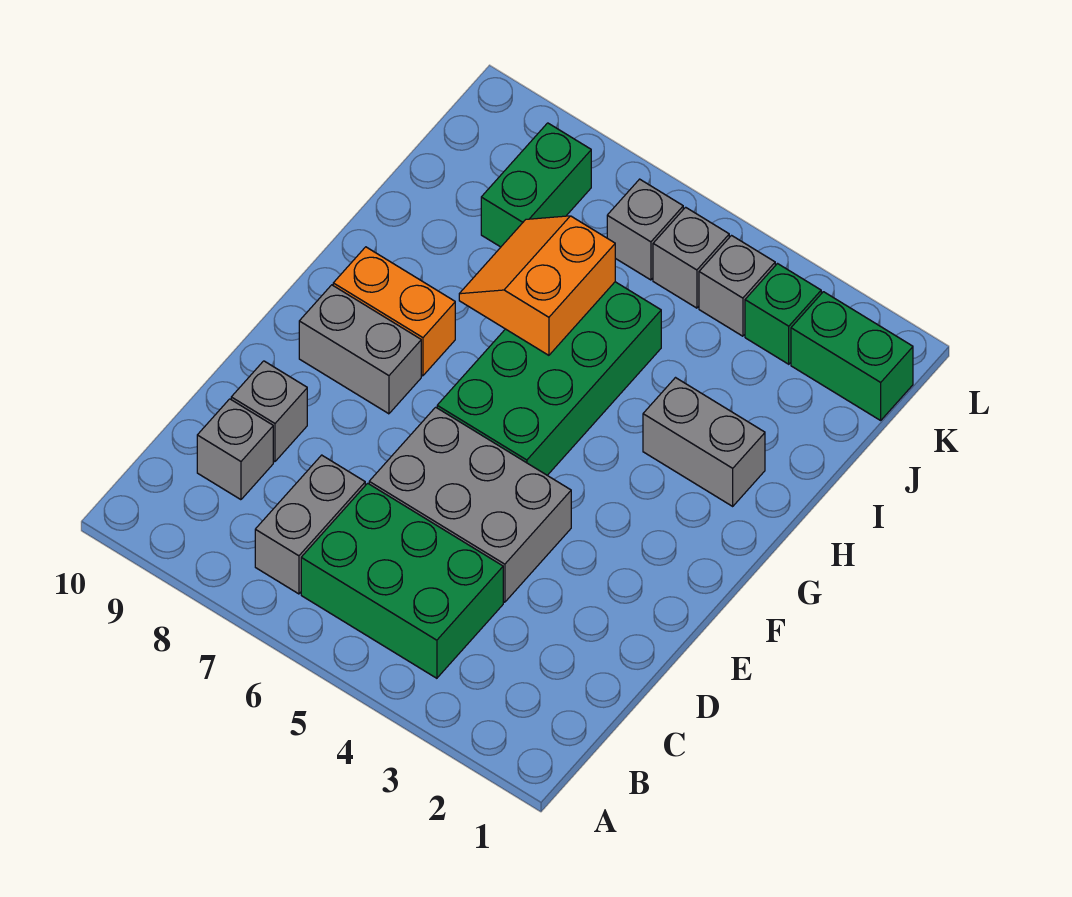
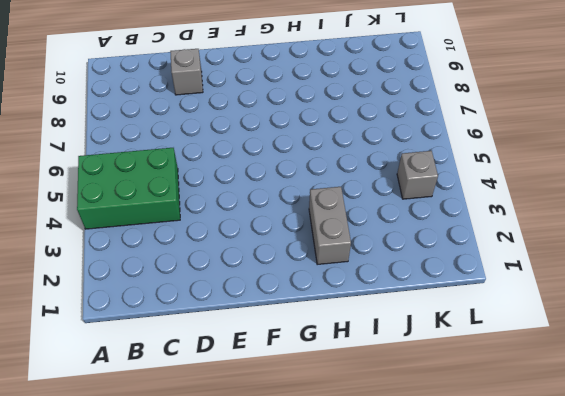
green brick A4:C5 level 1 -> green brick B4:C6 level 1
none -> grey brick B7:C7 level 1
none -> grey brick C9 level 1
none -> grey brick D4:E6 level 1

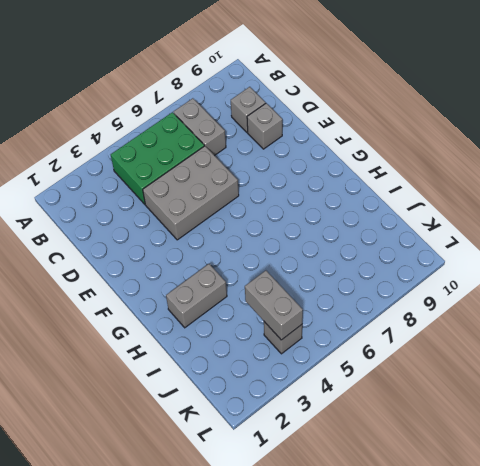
grey brick J4:K4 level 2 -> grey brick F8:F9 level 1
none -> green brick F5:I6 level 1
none -> orange brick G8:G9 level 1
none -> green brick J8:K8 level 1

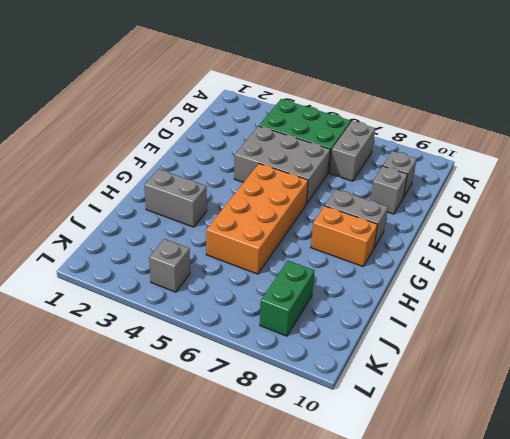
orange brick F5:I6 level 1 -> green brick F5:I6 level 1
none -> green brick K1:K2 level 1
none -> green brick K3 level 1
none -> grey brick K5 level 1

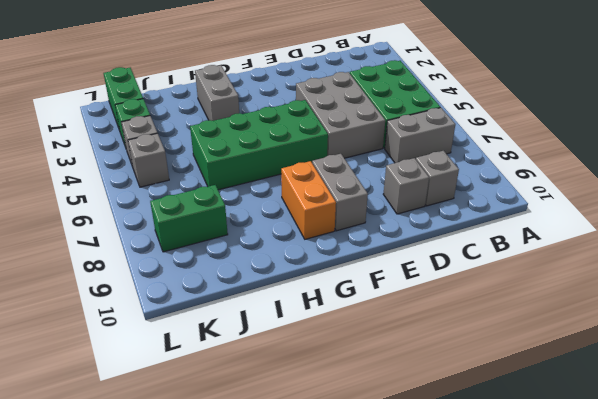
none -> grey brick K6 level 1
none -> orange slope H6:I7 level 2 top 6

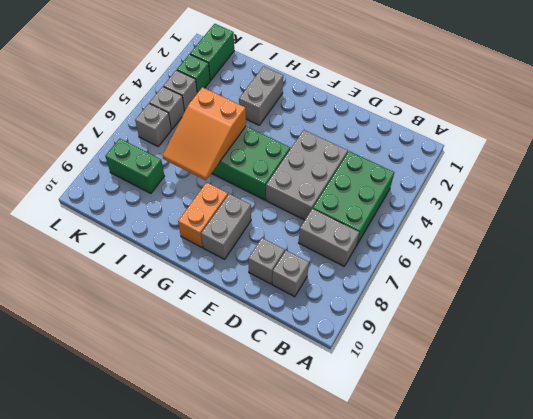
orange slope H5:I7 level 2 top 5 -> orange slope H6:I7 level 2 top 6

